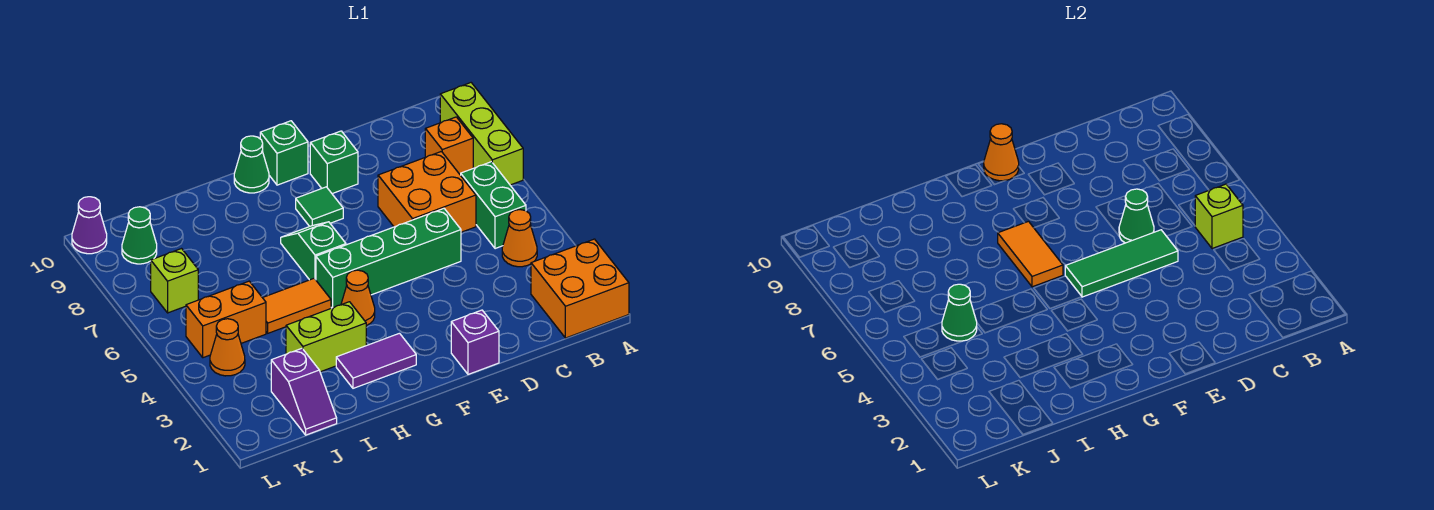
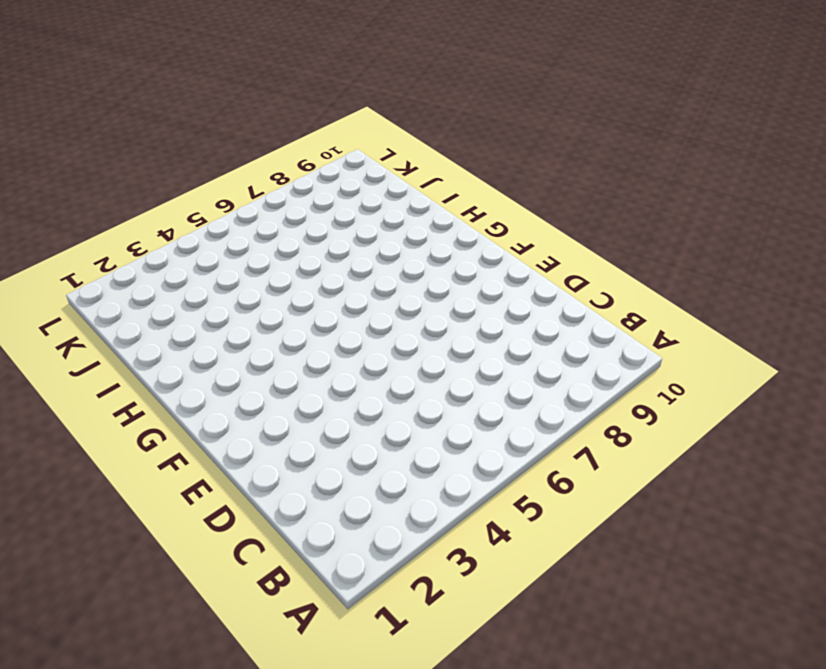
none -> orange brick A1:B2 level 1
none -> lime brick A7:A9 level 1
none -> orange cone B4 level 1

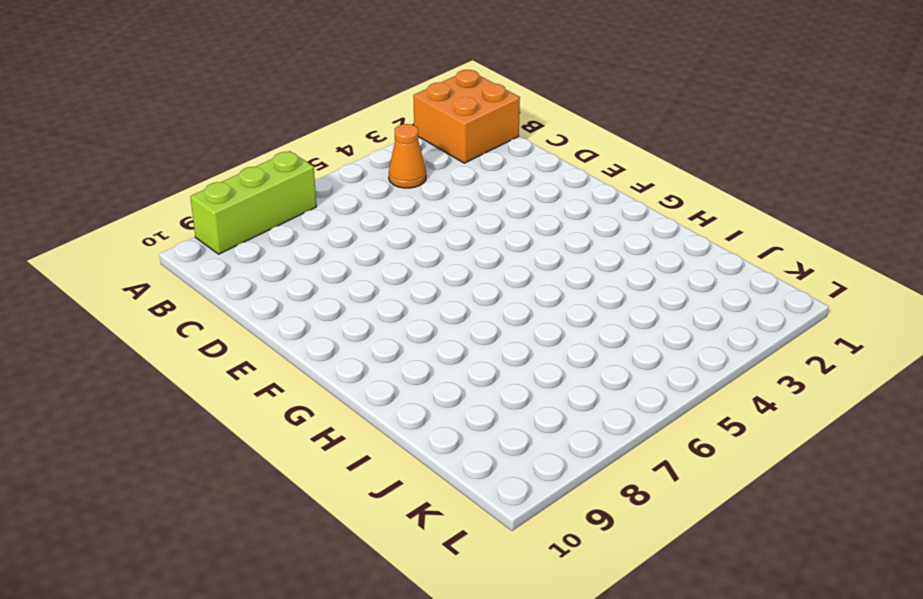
none -> green brick B5:B6 level 1
none -> orange brick B8 level 1
none -> orange brick C6:D7 level 1

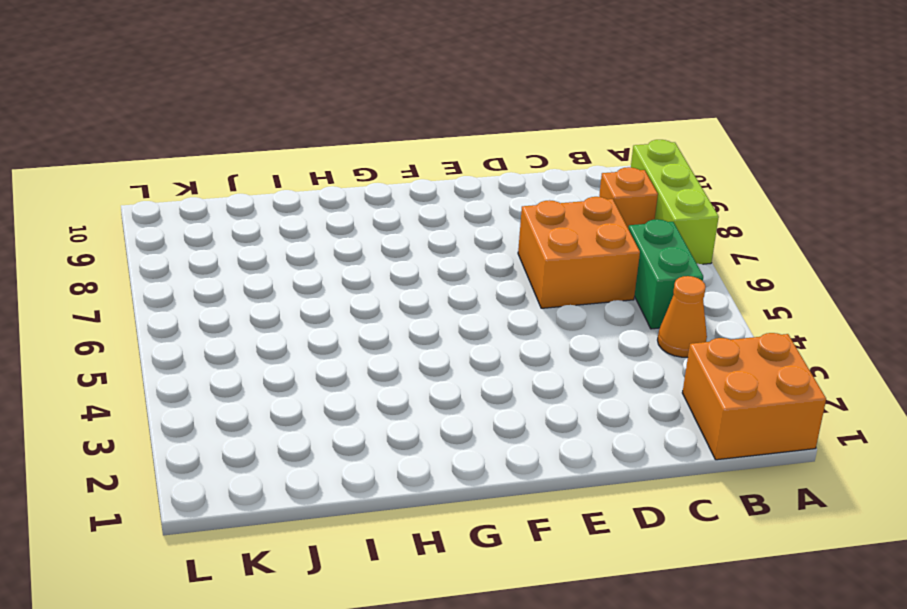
none -> green brick D5:G5 level 1
none -> purple brick E1 level 1
none -> green brick E9 level 1

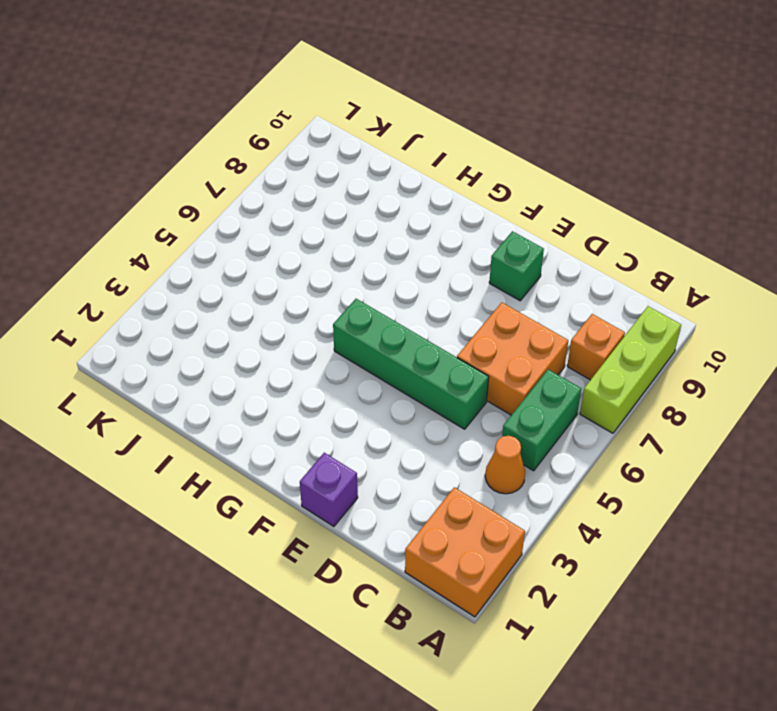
none -> green tile F8 level 1
none -> green brick F10 level 1
none -> purple tile G2:H2 level 1

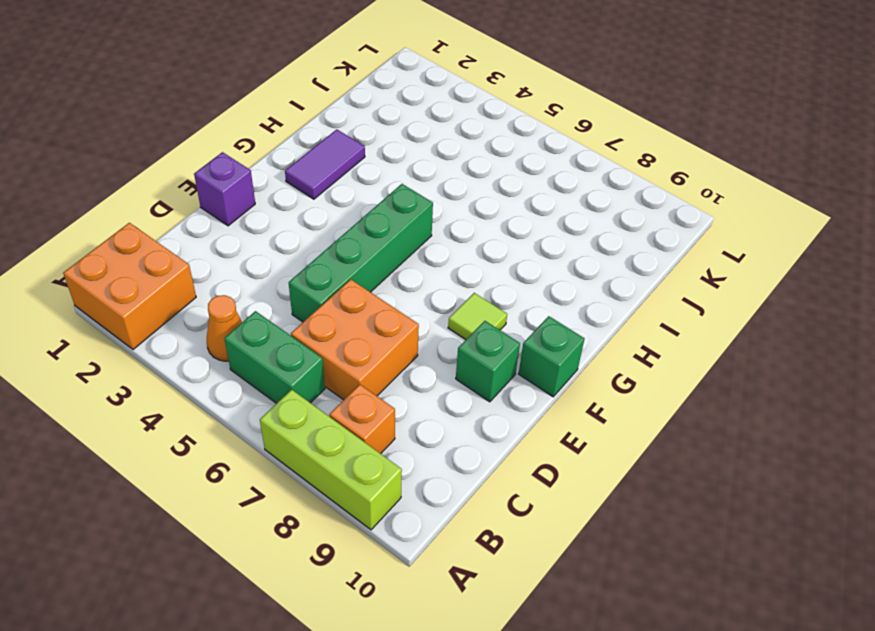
lime tile F8 level 1 -> green tile F8 level 1
none -> orange cone G4 level 1
none -> green slope G6:G7 level 1 top 6
none -> green cone G10 level 1

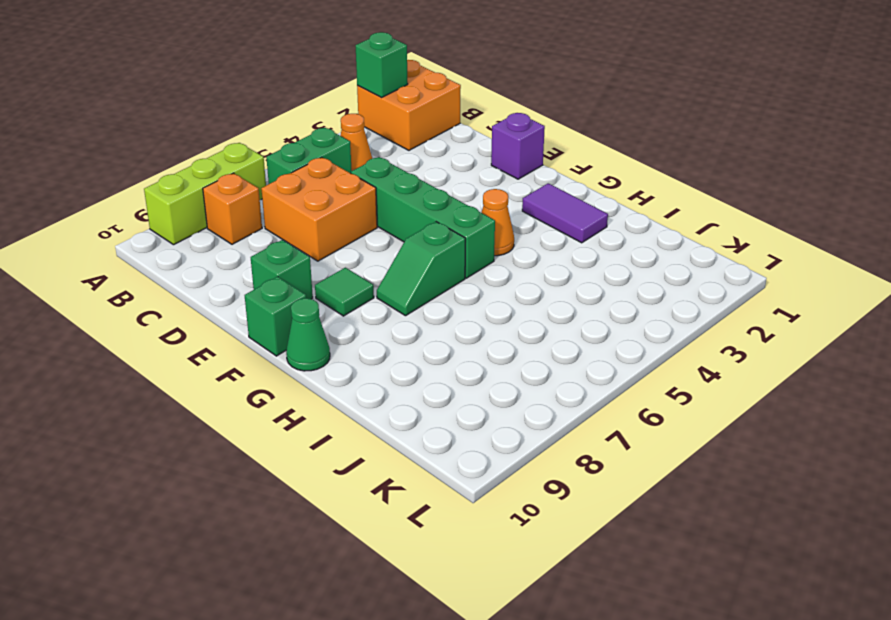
green brick A2 level 2 -> none
none -> lime brick H3:I3 level 1
none -> orange tile H5:I5 level 1
none -> purple slope J1:J2 level 1 top 2

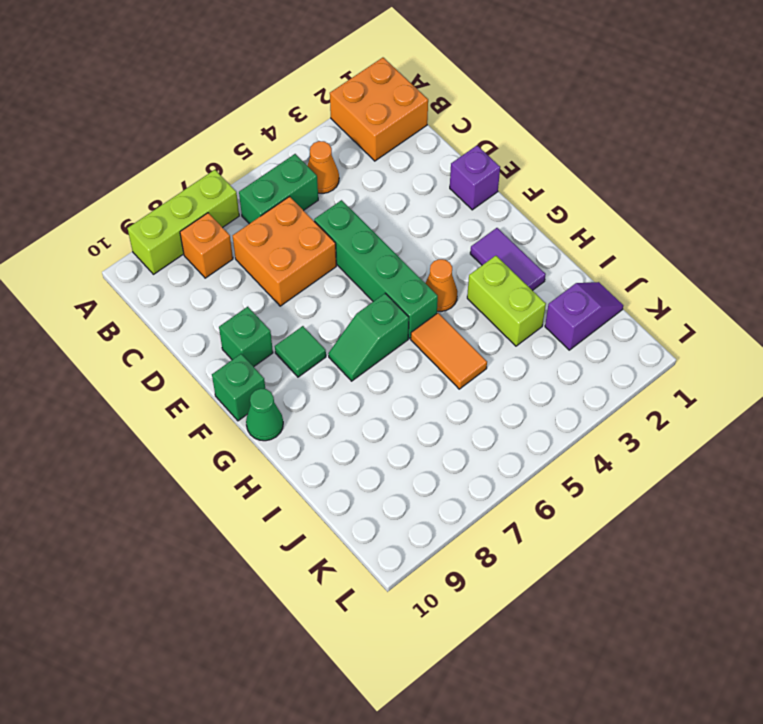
none -> orange brick J5:K5 level 1
none -> orange cone K4 level 1
none -> lime brick K7 level 1

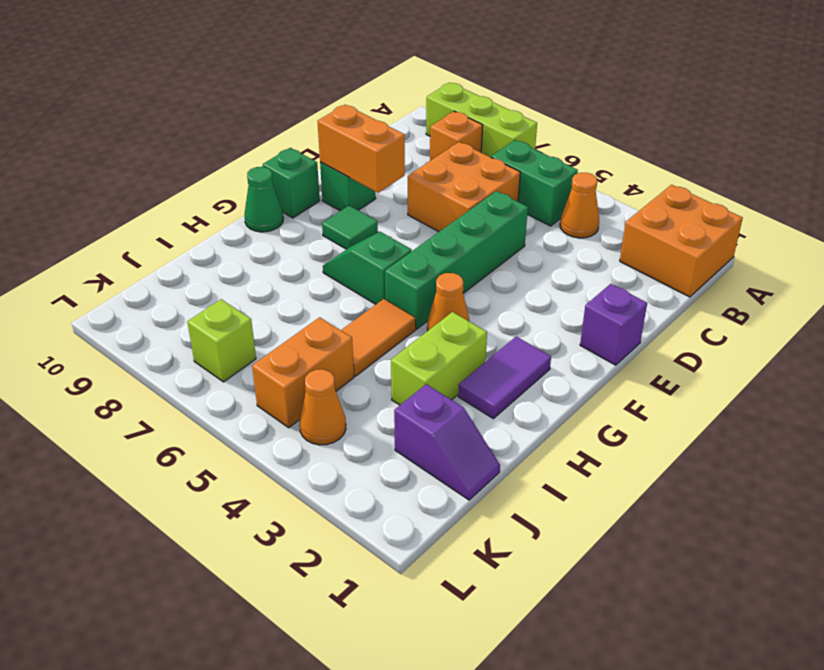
orange brick E8:E9 level 2 -> none
none -> green cone K9 level 1
none -> purple cone L10 level 1
none -> lime brick B5 level 2

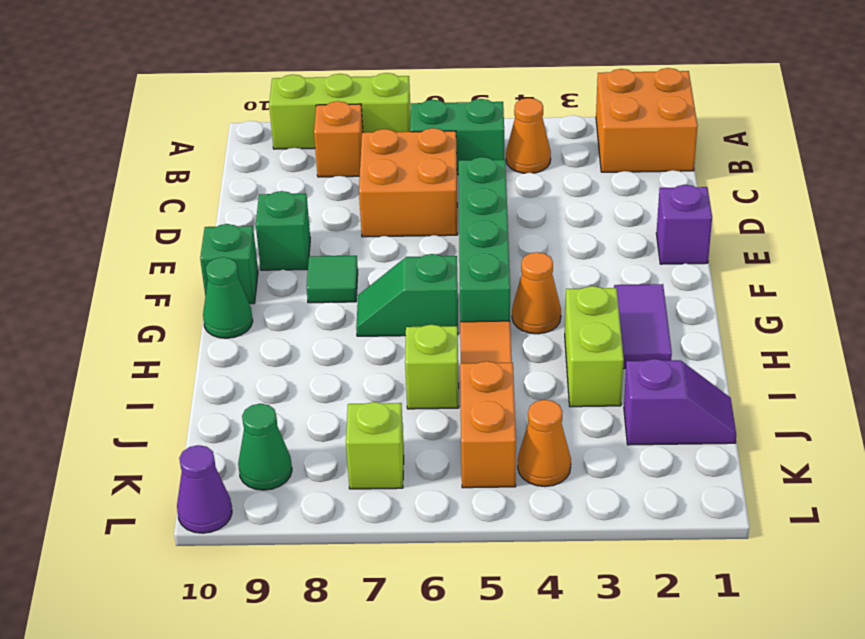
lime brick I6 level 1 -> lime brick B5 level 2
none -> green tile D5:F5 level 2
none -> green cone D6 level 2
none -> orange cone F10 level 2

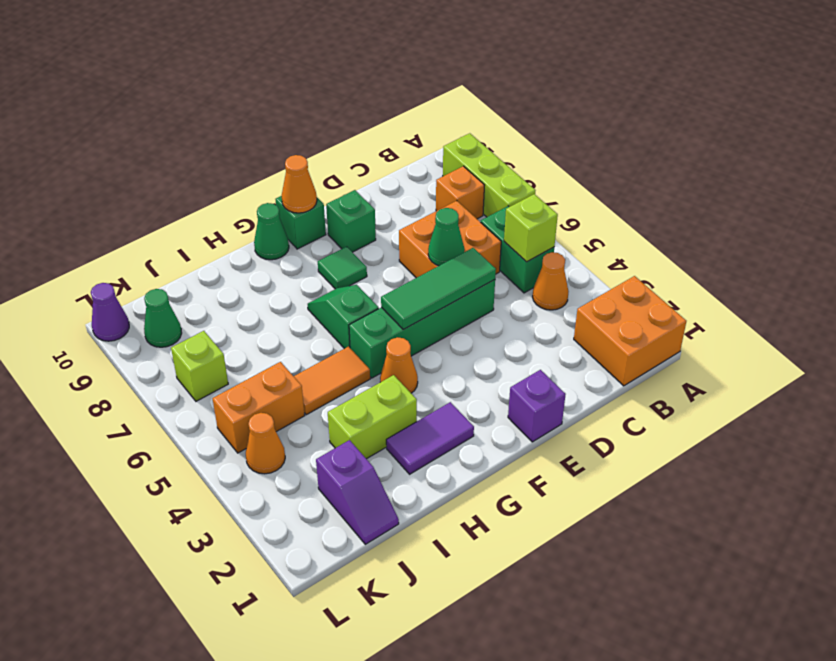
none -> orange tile G6:G7 level 2
none -> green cone J5 level 2

